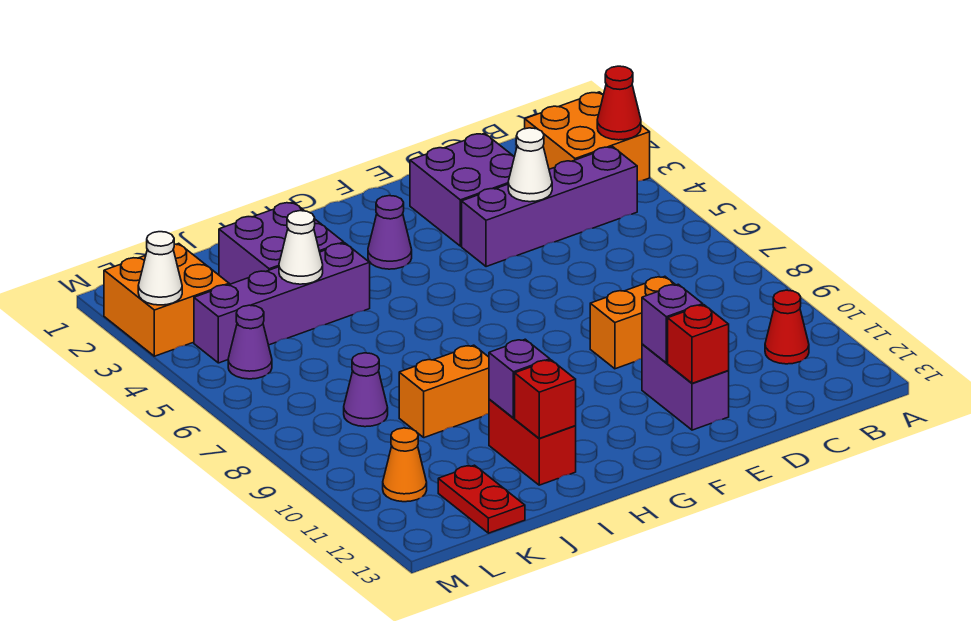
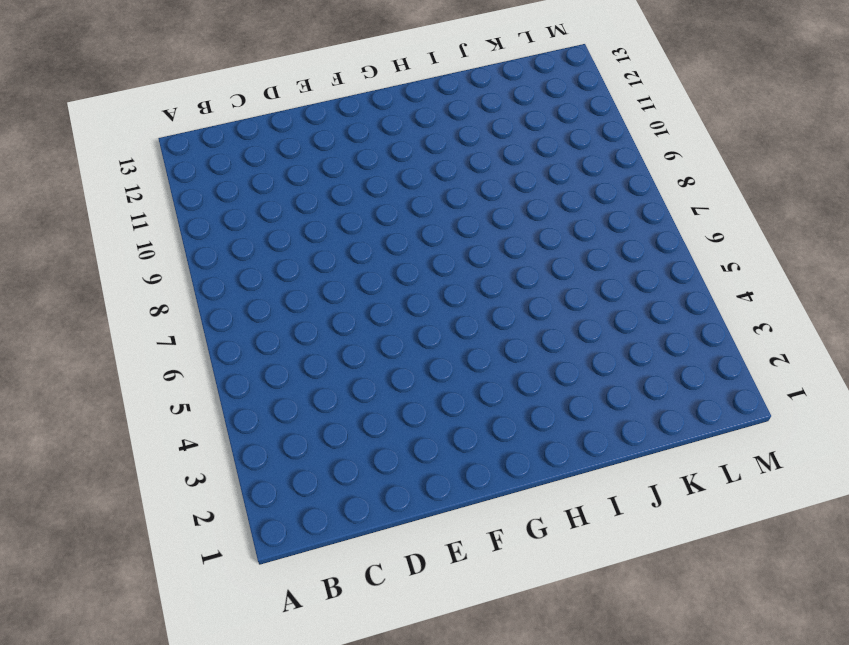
none -> orange brick A2:B3 level 1
none -> purple brick B4:E4 level 1
none -> red cone B11 level 1

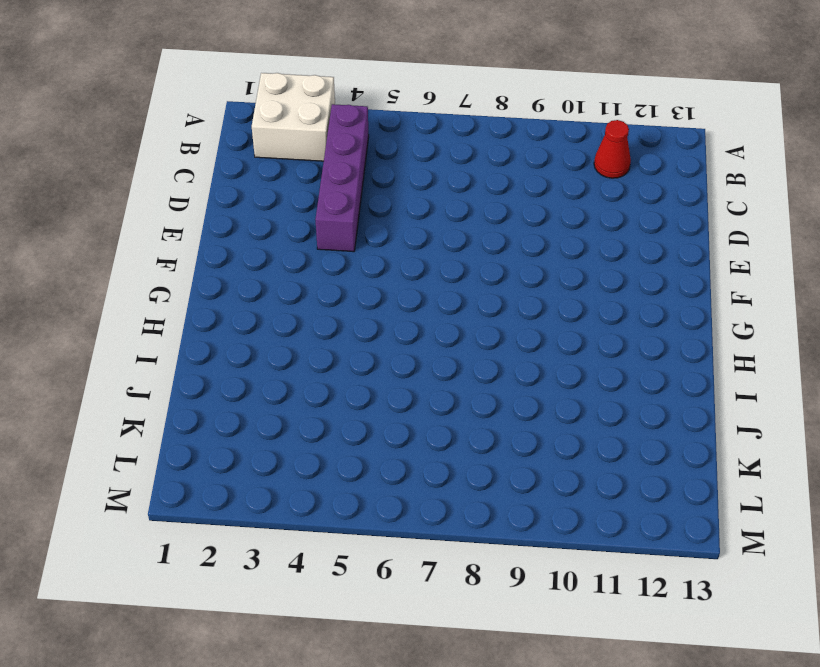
white brick A2:B3 level 1 -> orange brick A2:B3 level 1
none -> purple brick D2:E3 level 1
none -> orange brick D9:E9 level 1
none -> purple brick E11:E12 level 1

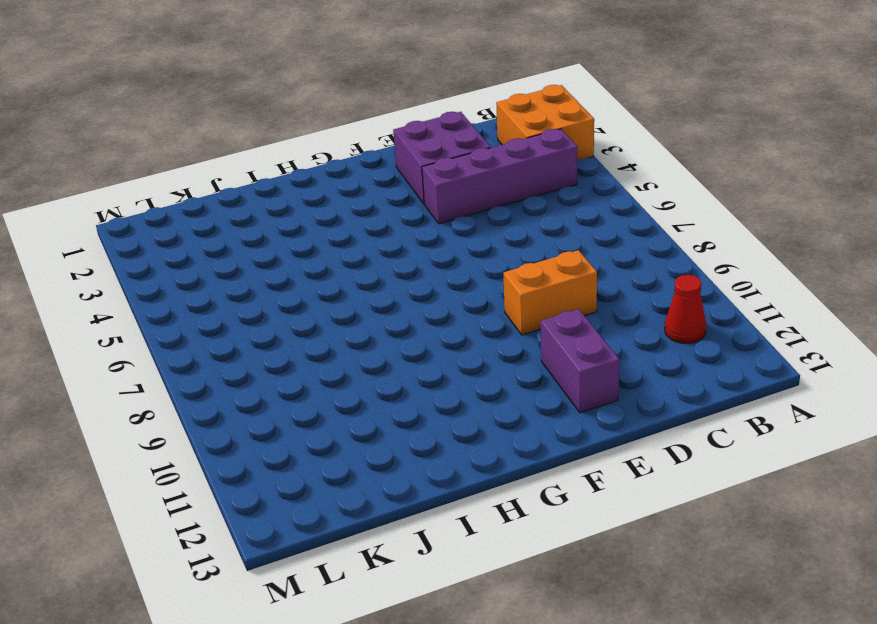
none -> purple cone G3 level 1
none -> purple brick I2:J3 level 1
none -> purple brick I4:L4 level 1

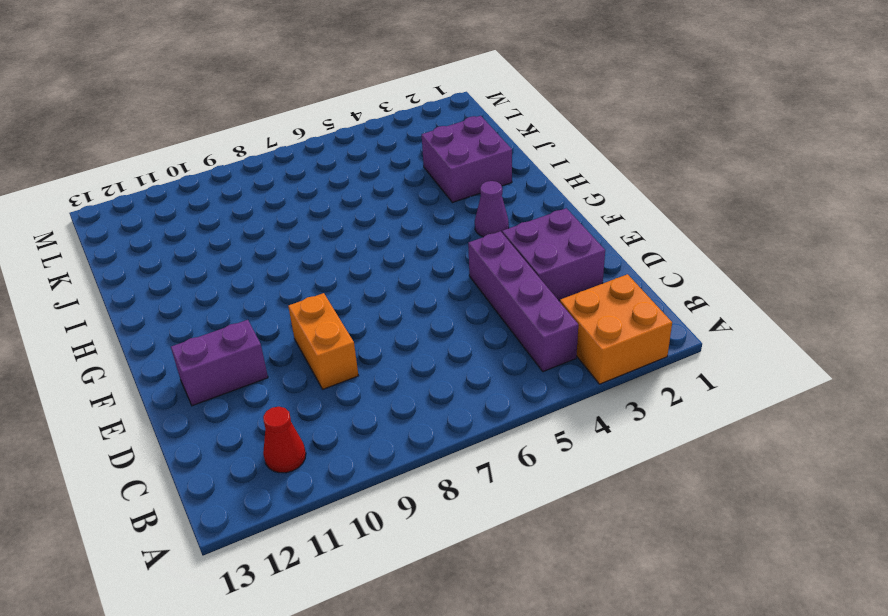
none -> purple brick I4:L4 level 1
none -> orange brick I9:J9 level 1
none -> red brick I11:I12 level 1

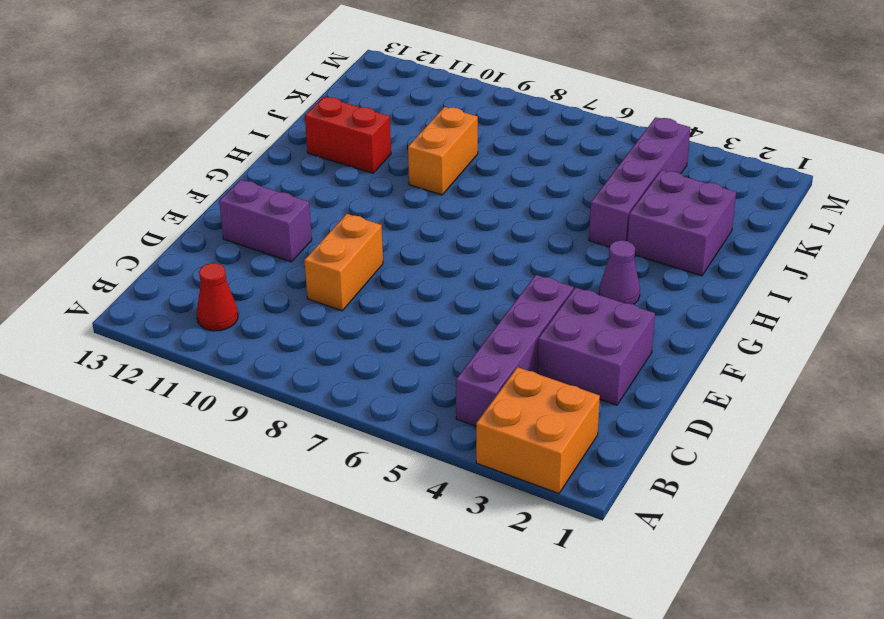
none -> purple cone K8 level 1
none -> red plate K12:K13 level 1
none -> orange brick L2:M3 level 1

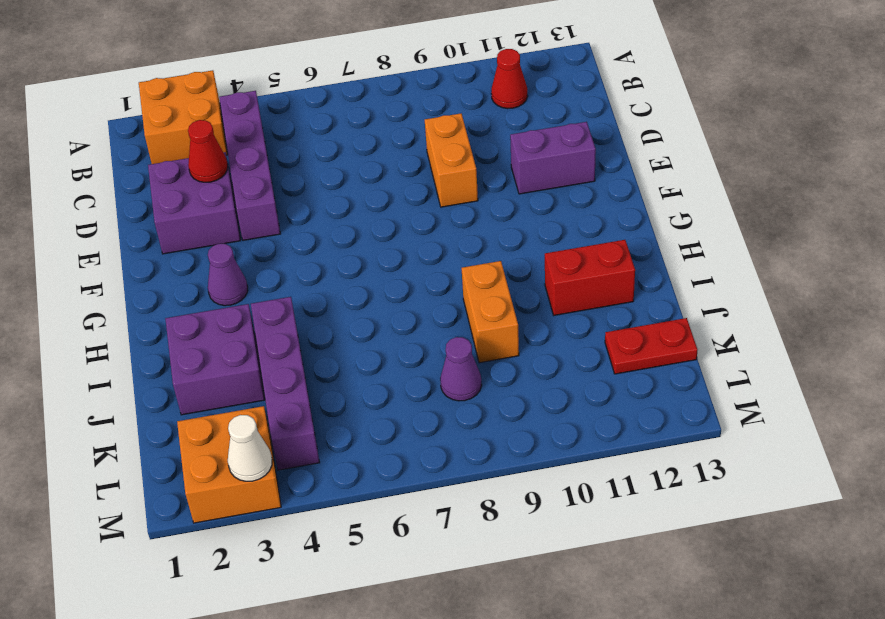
red cone D3 level 2 -> red cone A3 level 2
none -> purple cone L5 level 1
none -> orange cone L11 level 1
none -> white cone D4 level 2

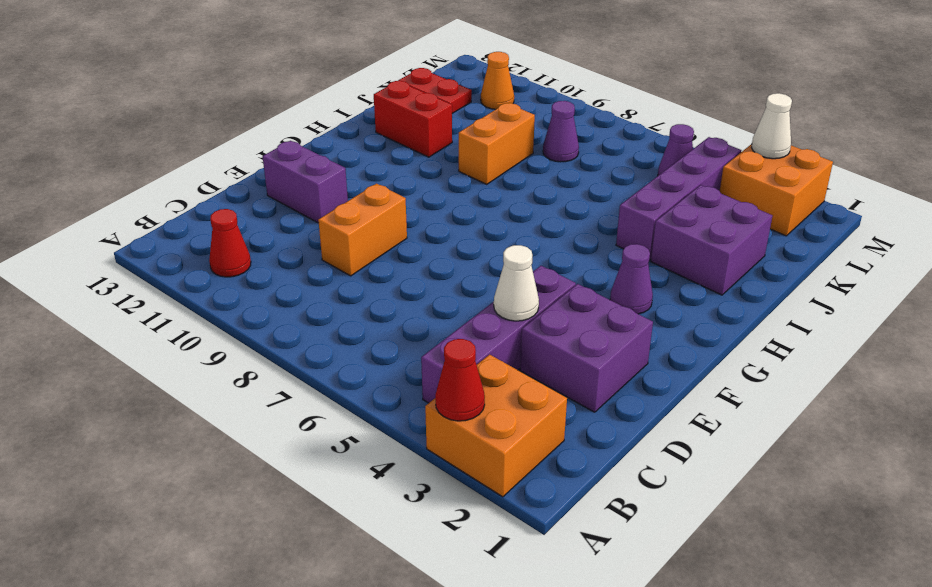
none -> purple brick E11 level 2
none -> red brick E12 level 2
none -> purple brick I11 level 2

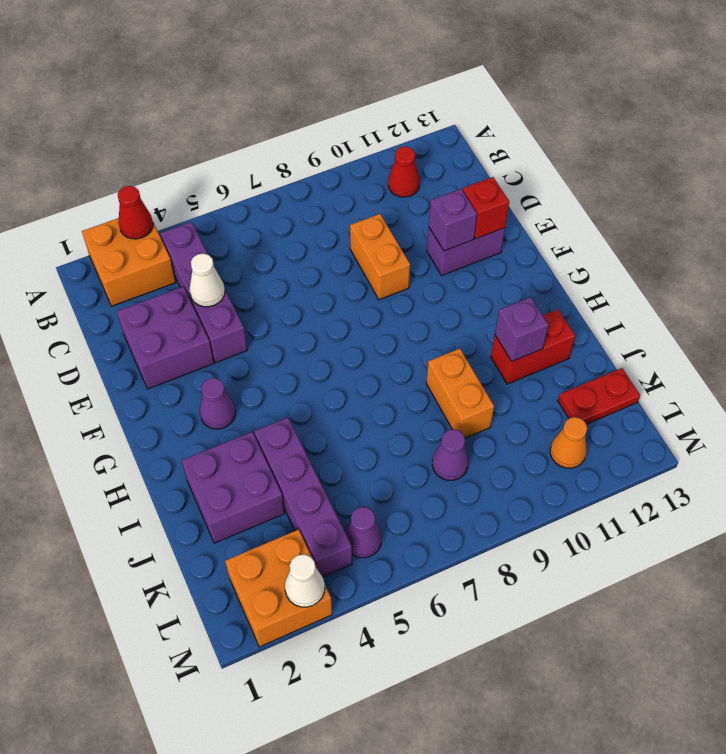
none -> red brick I12 level 2
none -> white cone J4 level 2

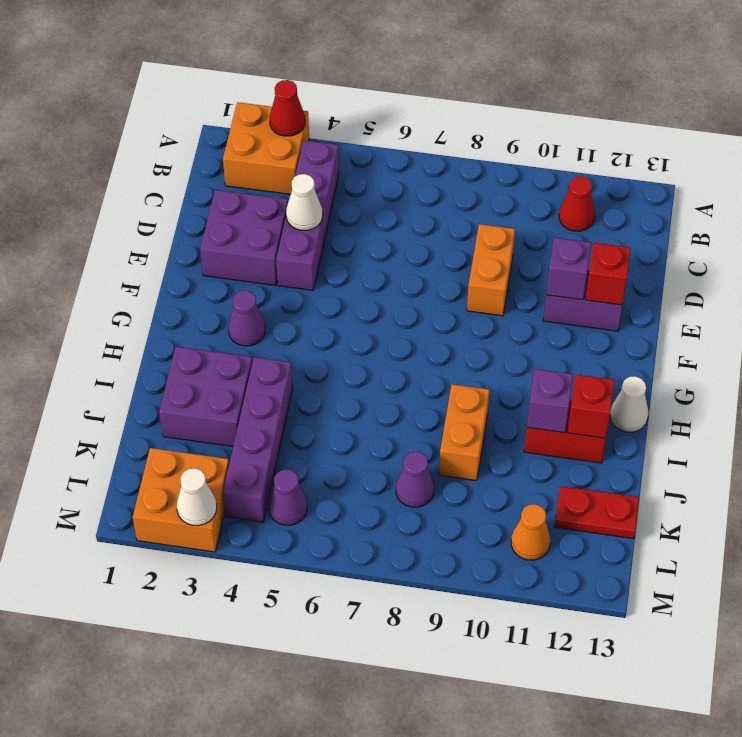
white cone H13 level 1 -> white cone J4 level 2

